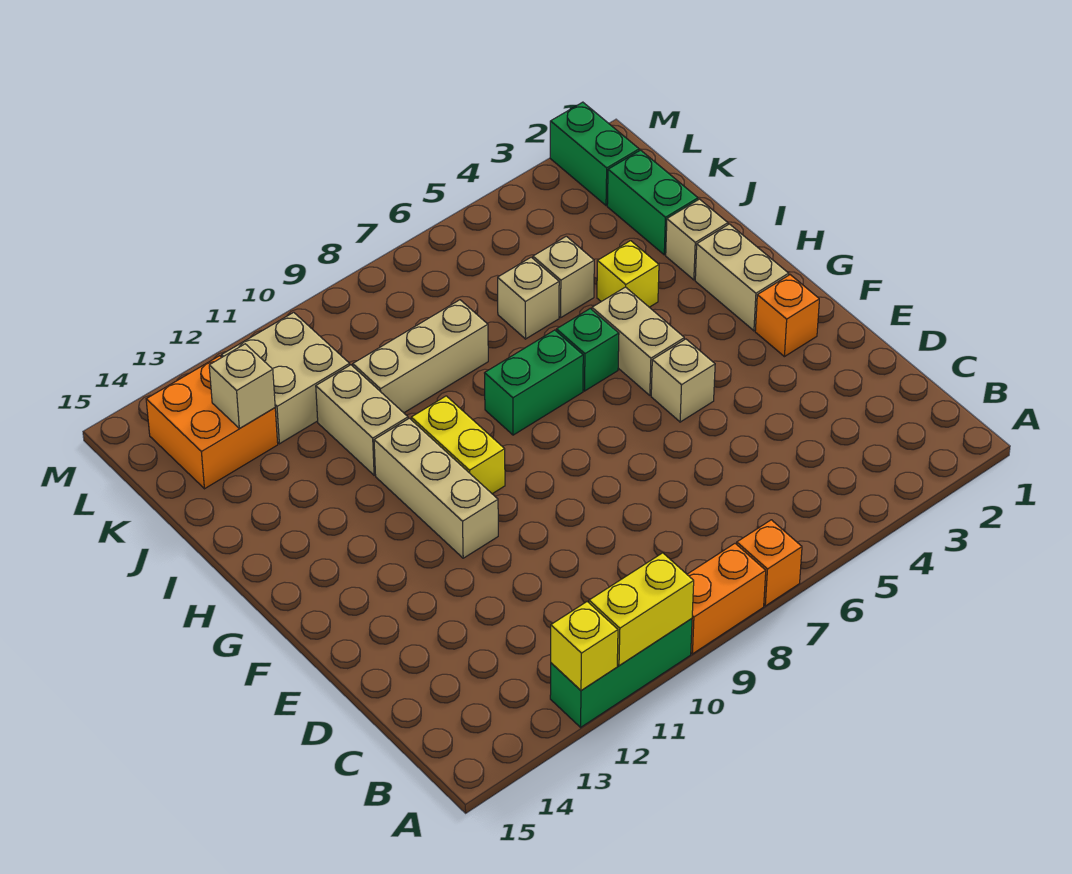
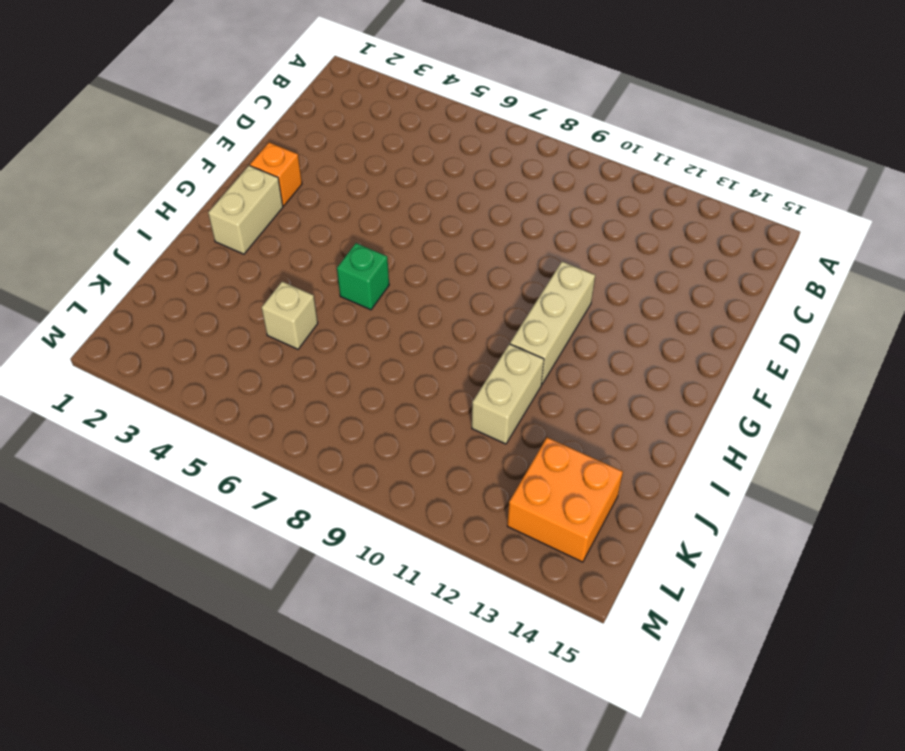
none -> orange brick A7 level 1
none -> orange brick A8:A9 level 1
none -> green brick A10:A12 level 1

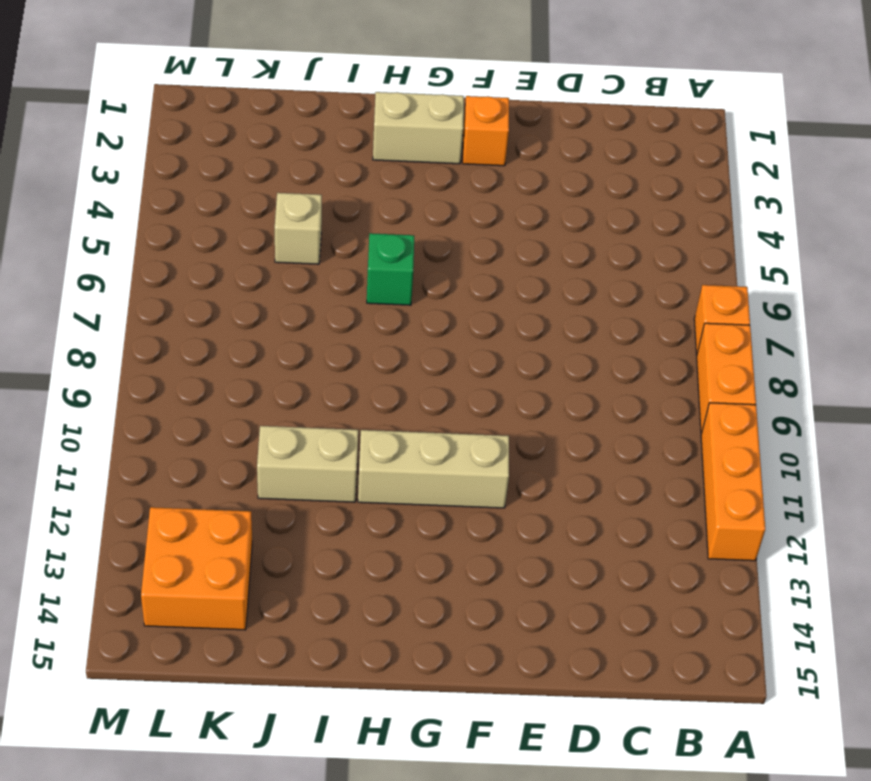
orange brick A10:A12 level 1 -> green brick A10:A12 level 1
none -> tan brick F5 level 1
none -> tan brick G5:H5 level 1
none -> yellow brick G10:H10 level 1

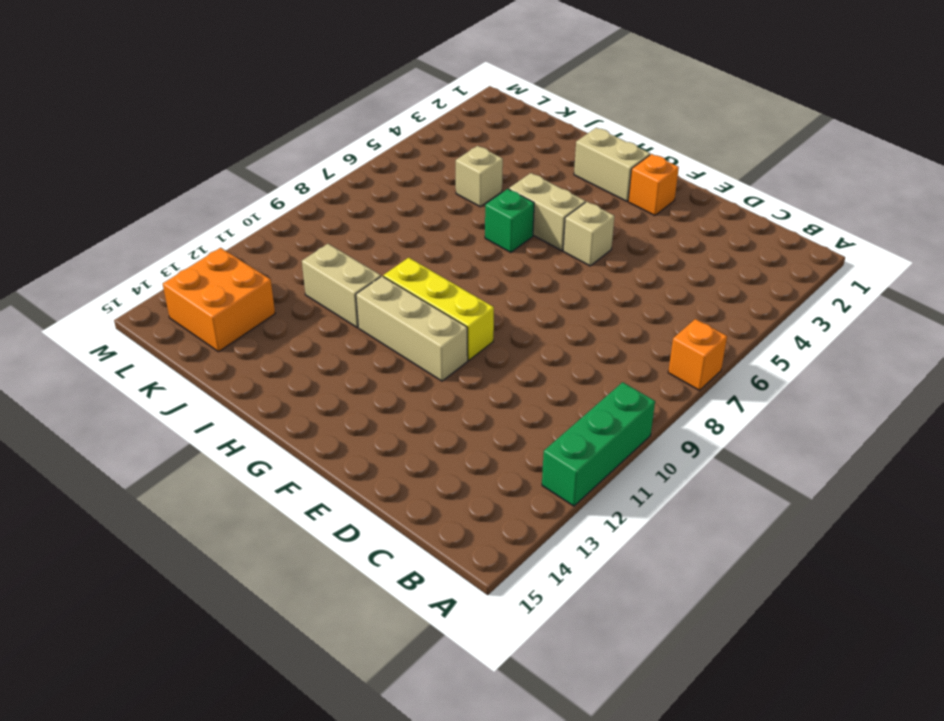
yellow brick F10:H10 level 1 -> yellow brick G10:H10 level 1
none -> orange brick A8:A9 level 1
none -> green brick H7:H8 level 1
none -> tan brick I2 level 1

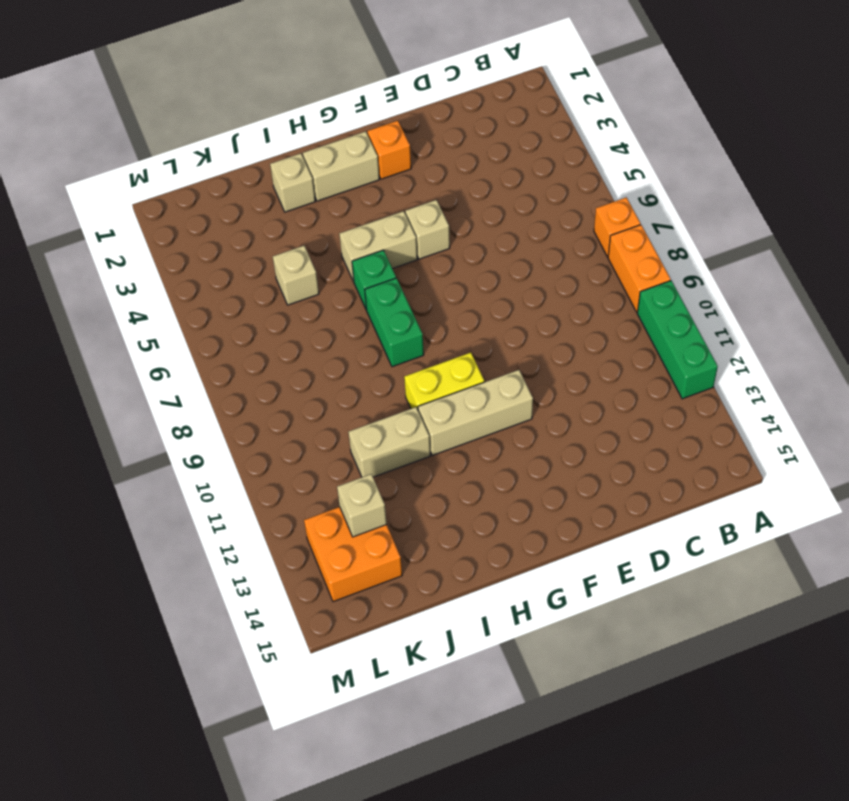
none -> yellow brick I4 level 1
none -> green brick J2:K2 level 1
none -> tan brick J6 level 1

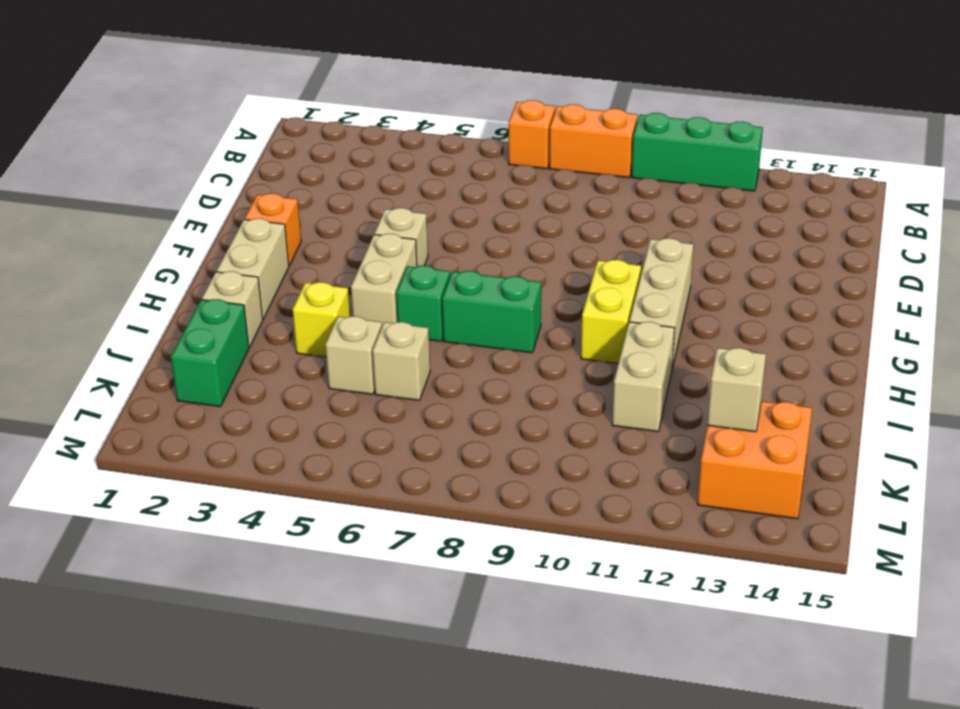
none -> tan brick J8:J10 level 1
none -> tan brick K11:L12 level 1
none -> green brick L2:M2 level 1

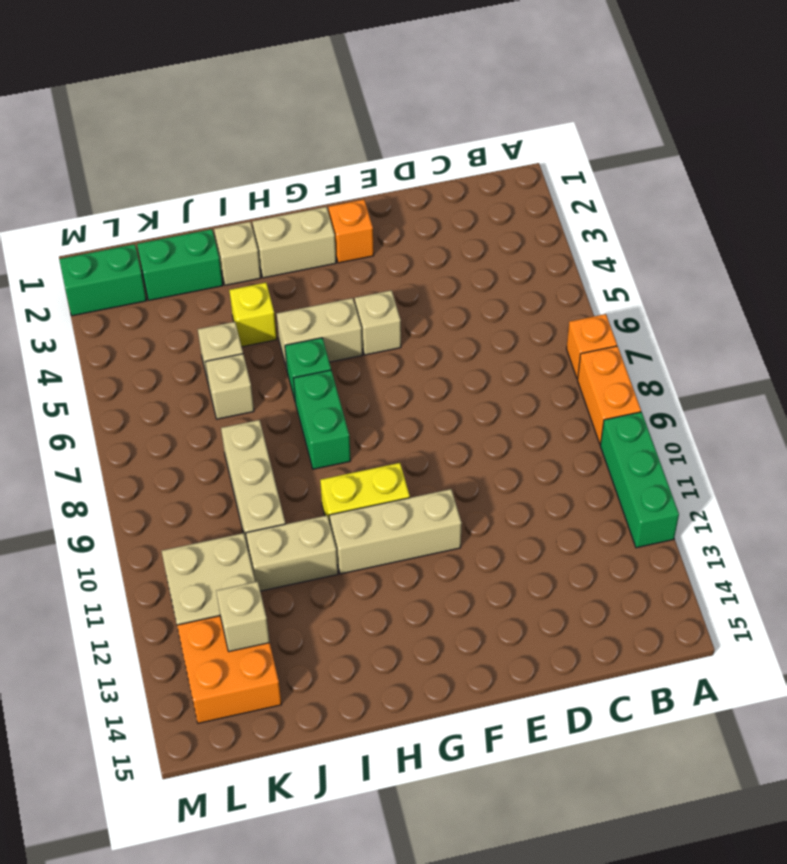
none -> yellow brick A10:A11 level 2
none -> yellow brick A12 level 2

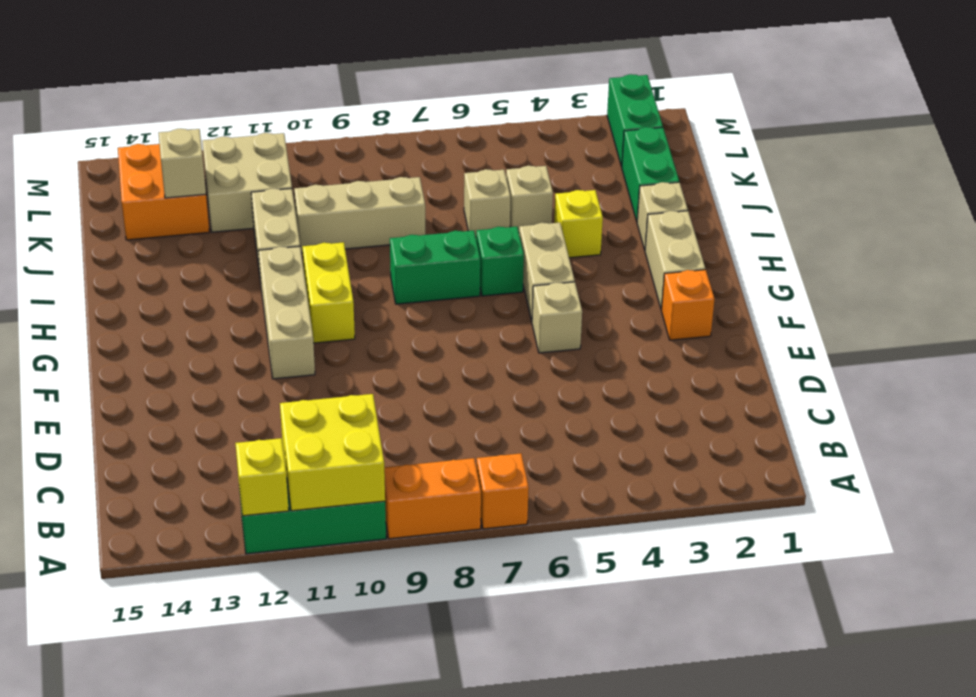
yellow brick A10:B11 level 2 -> yellow brick A10:A11 level 2

